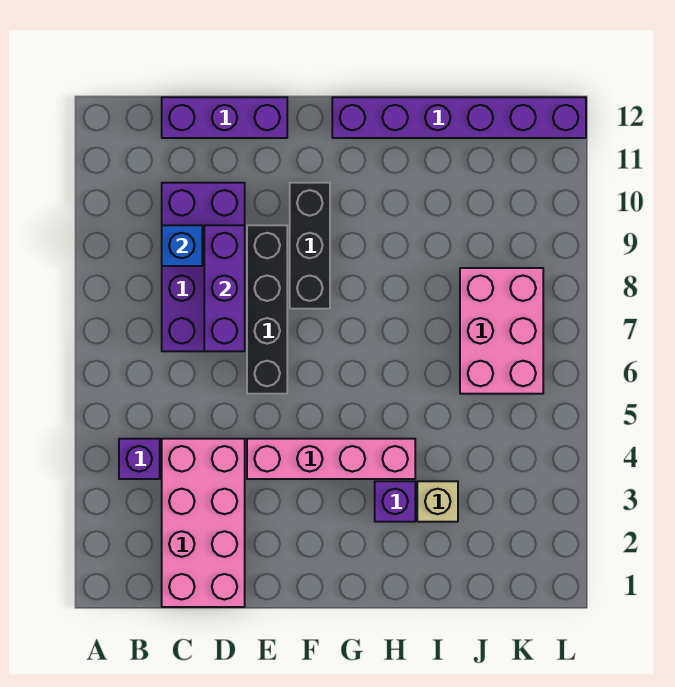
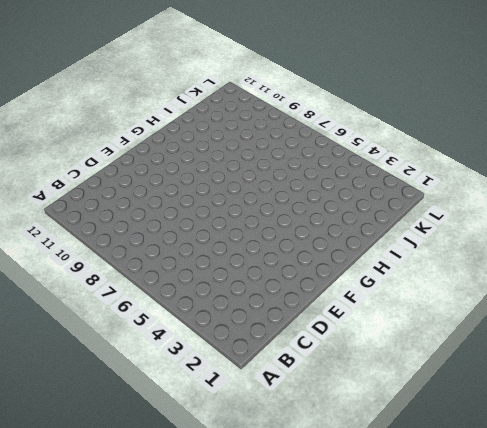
none -> purple brick B4 level 1
none -> pink brick C1:D4 level 1
none -> purple brick C7:D10 level 1

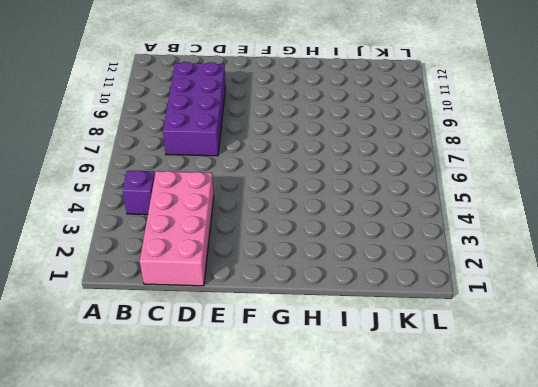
none -> purple brick C12:E12 level 1
none -> pink brick E4:H4 level 1
none -> black brick E6:E9 level 1

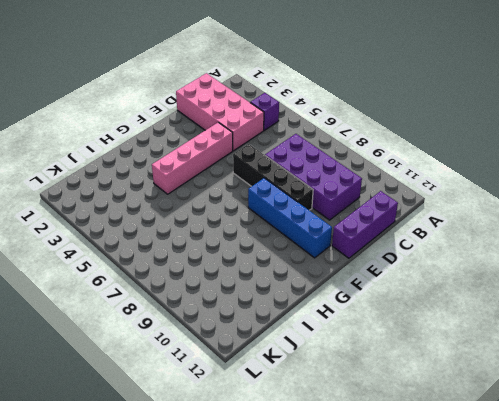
blue brick F8:F11 level 1 -> black brick F8:F10 level 1
none -> purple brick G12:L12 level 1
none -> purple brick H3 level 1
none -> tan brick I3 level 1

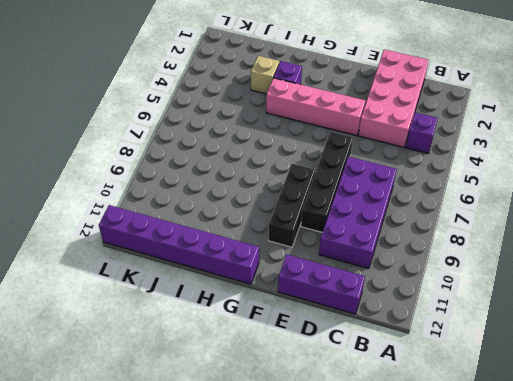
none -> pink brick J6:K8 level 1
none -> blue brick C9 level 2
none -> purple brick D7:D9 level 2

